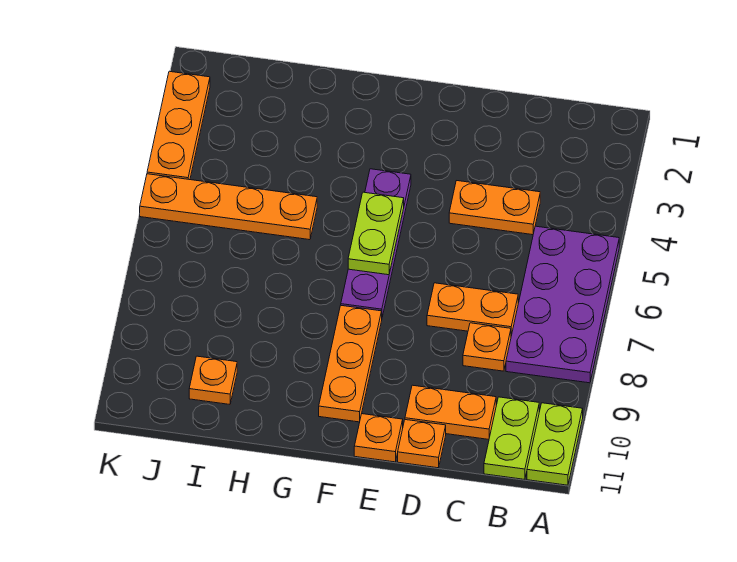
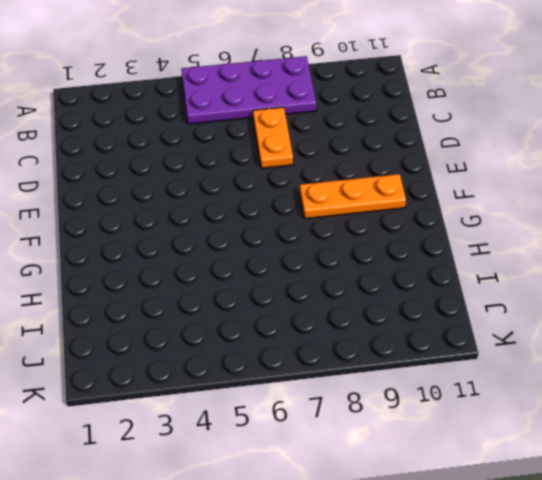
none -> lime plate A10:A11 level 1
none -> lime plate B10:B11 level 1
none -> orange plate C4:D4 level 1

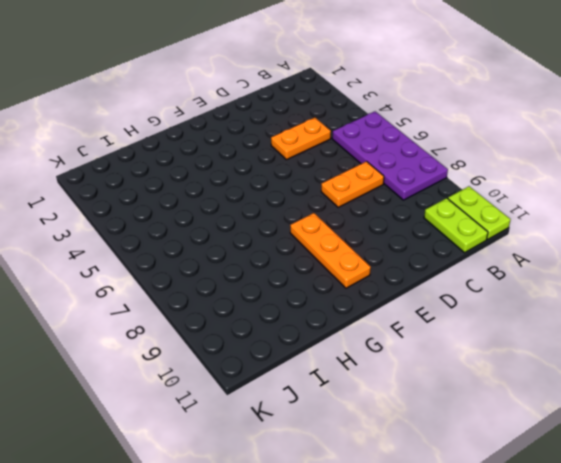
none -> orange plate C8 level 1
none -> orange plate C10:D10 level 1
none -> orange plate D11 level 1

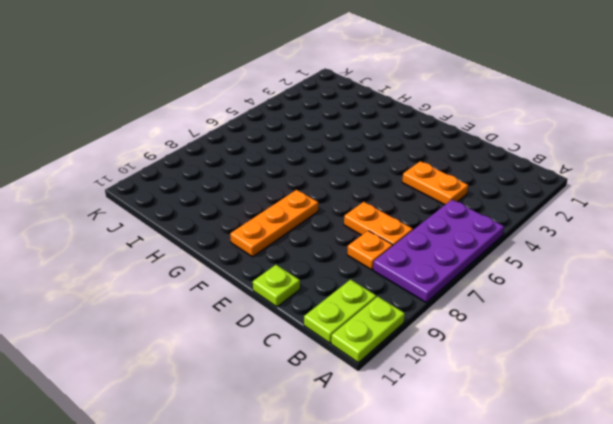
lime plate D11 level 1 -> orange plate D11 level 1
none -> orange plate C10:D10 level 1
none -> orange plate E11 level 1
none -> purple plate F4:F7 level 1

